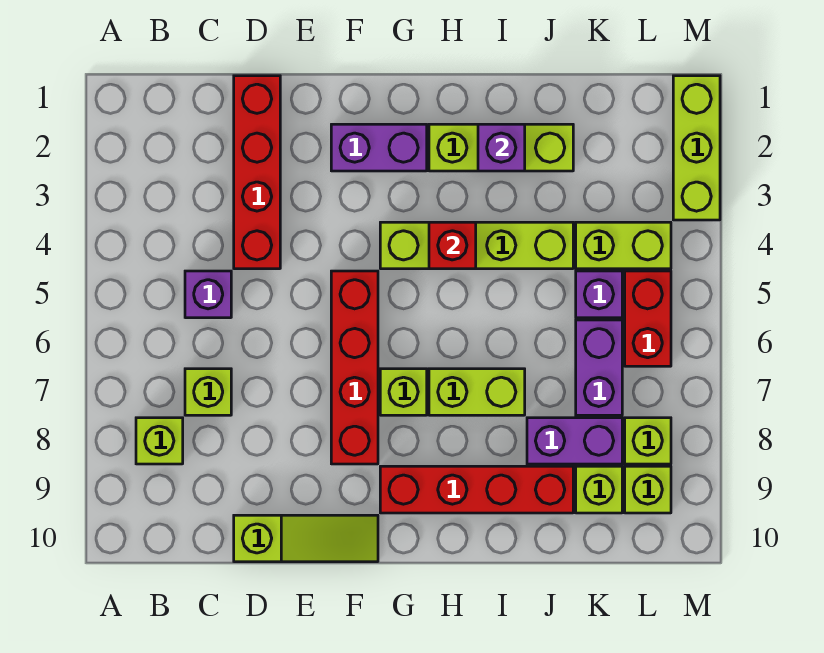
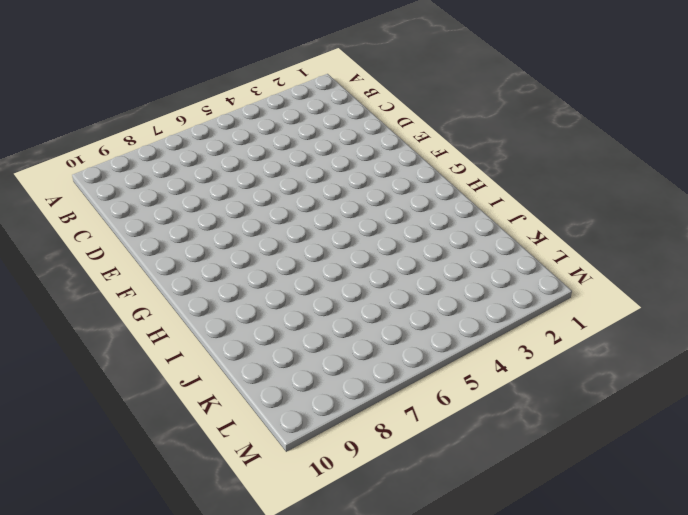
none -> lime brick B8 level 1
none -> purple brick C5 level 1
none -> lime brick C7 level 1

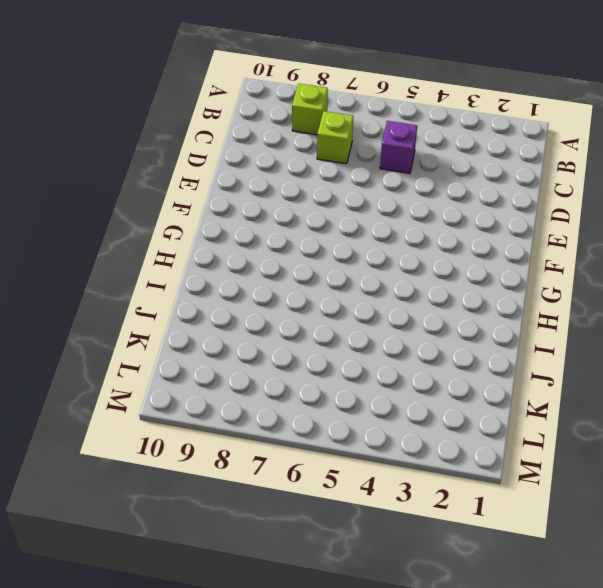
none -> red brick D1:D4 level 1
none -> lime slope D10:F10 level 1 top D
none -> purple brick F2:G2 level 1

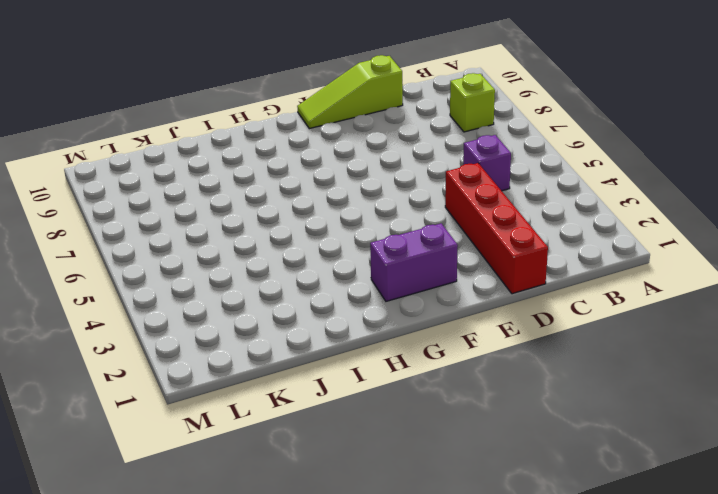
none -> lime brick C7 level 1
none -> red brick F5:F8 level 1
none -> lime brick G4:J4 level 1

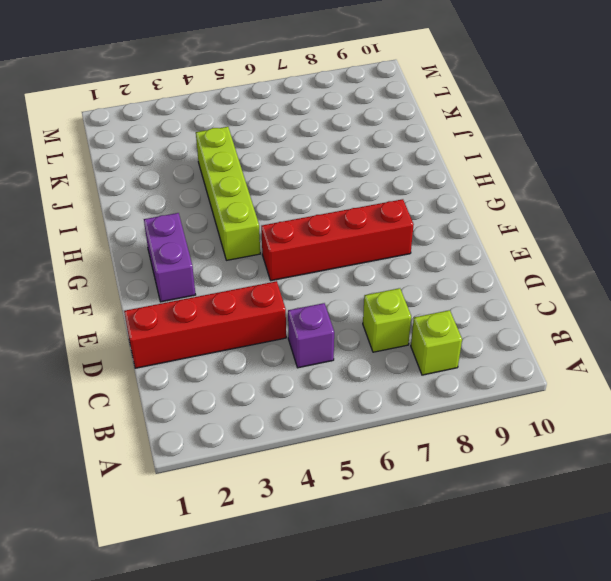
none -> lime slope D10:F10 level 1 top D
none -> lime brick G7 level 1
none -> red brick G9:J9 level 1

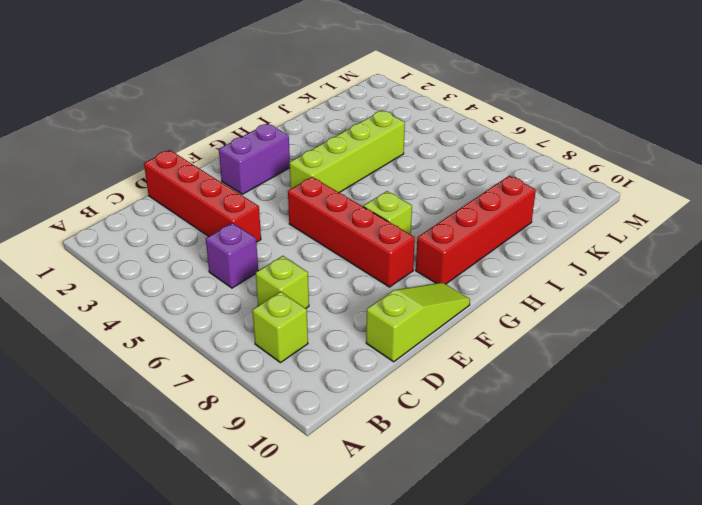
none -> lime brick H2:J2 level 1
none -> lime brick H7:I7 level 1
none -> purple brick J8:K8 level 1

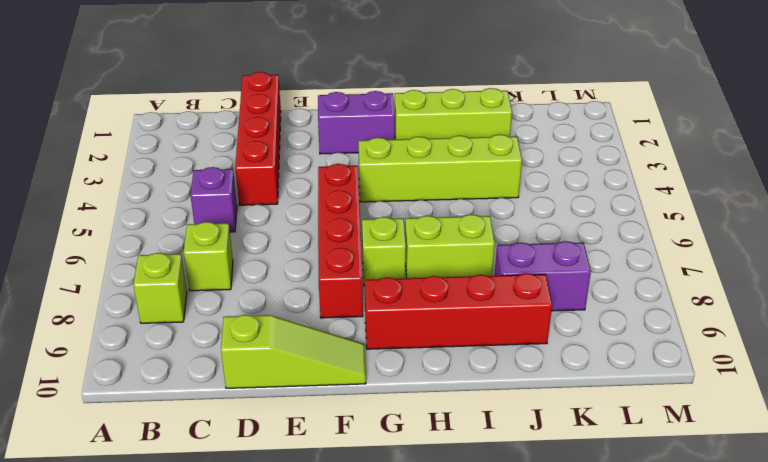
none -> lime brick K4:L4 level 1
none -> purple brick K5 level 1
none -> purple brick K6:K7 level 1

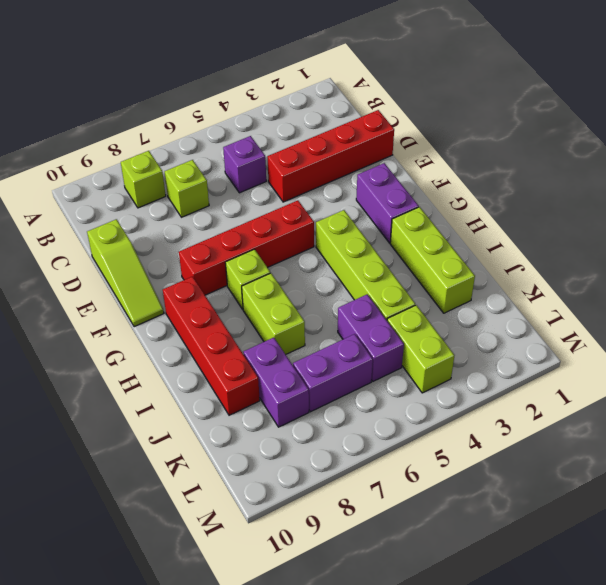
purple brick J5:K5 level 1 -> purple brick K5 level 1
none -> lime brick K9 level 1
none -> red brick L5:L6 level 1
none -> lime brick L8 level 1

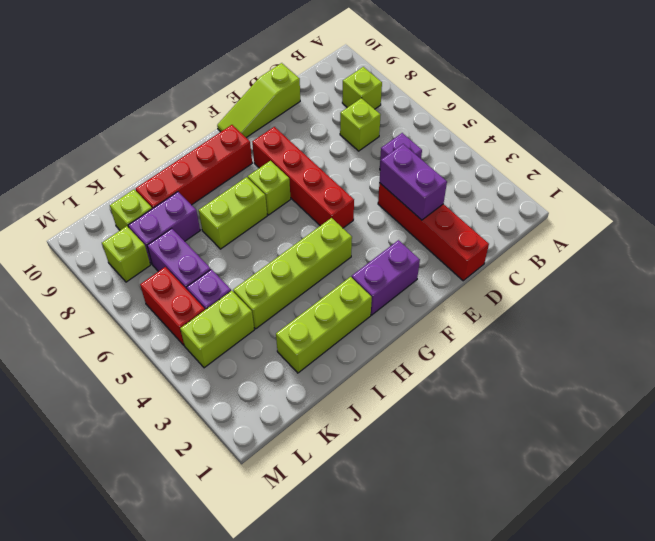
purple brick D3:D4 level 2 -> none
none -> lime brick L9 level 1
none -> lime brick M1:M3 level 1
none -> red brick H4 level 2

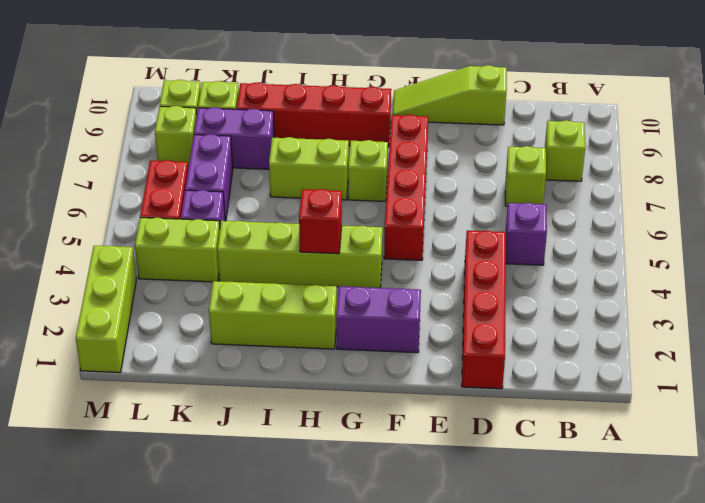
none -> purple brick I2 level 2

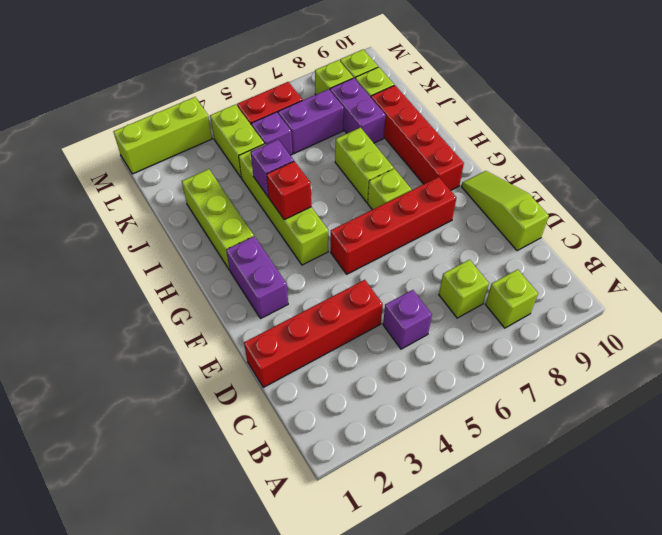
purple brick I4 level 2 -> purple brick I2 level 2

